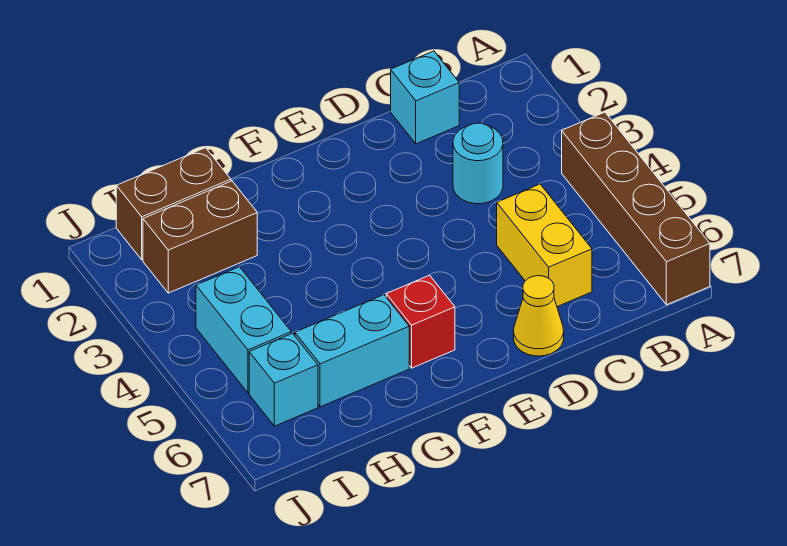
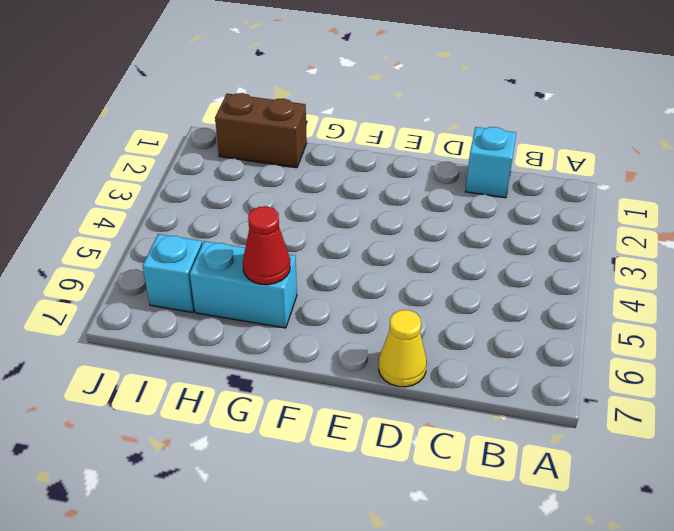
red cone G6 level 2 -> none
none -> brown brick A4:A7 level 1
none -> cyan round brick C3 level 1

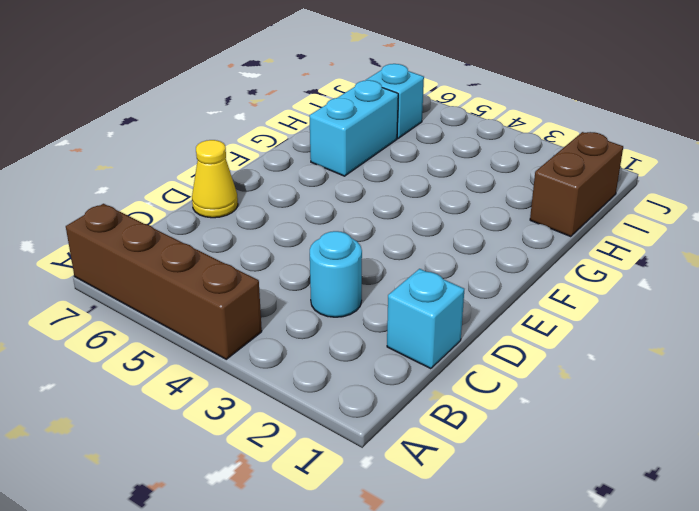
none -> yellow brick C5:C6 level 1
none -> red brick F6 level 1

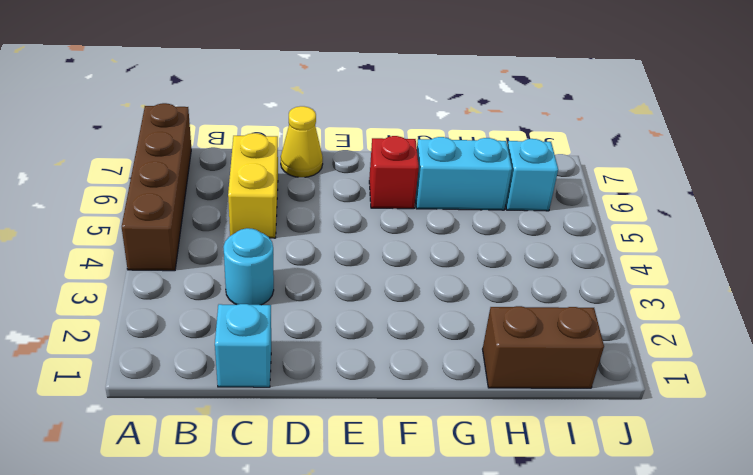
none -> brown brick H2:I2 level 1
none -> cyan brick I4:I5 level 1

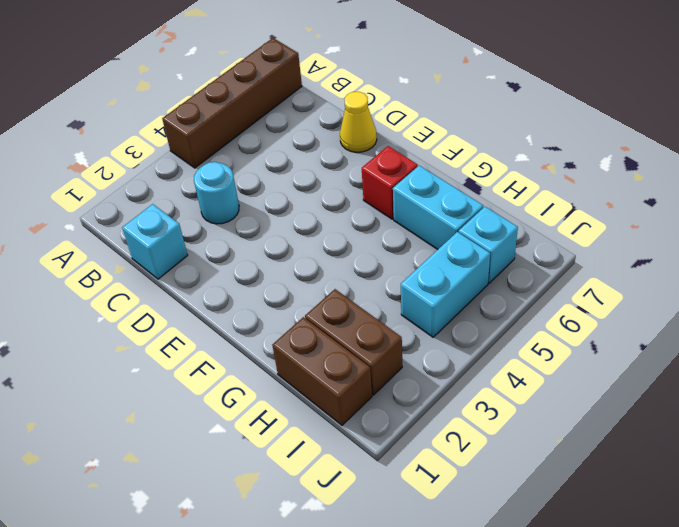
none -> yellow brick C5:C6 level 1

